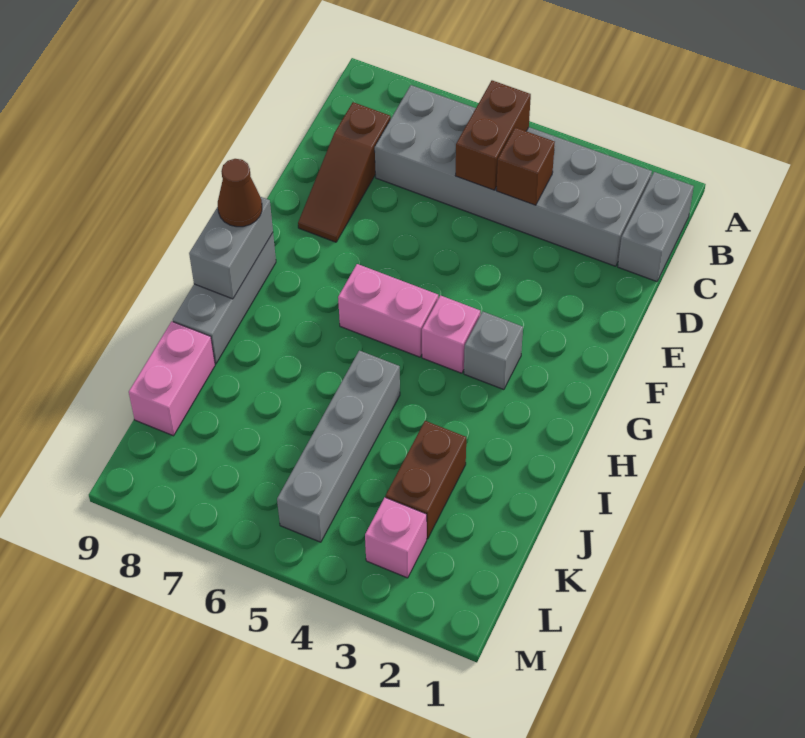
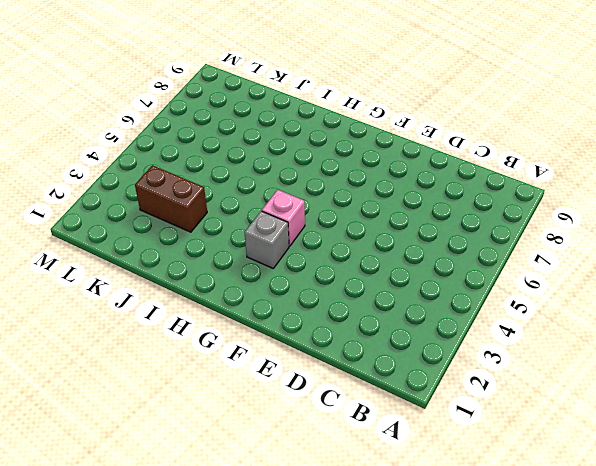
none -> grey brick B1:C1 level 1
none -> grey brick B2:C7 level 1
none -> brown slope C8:E8 level 1 top C

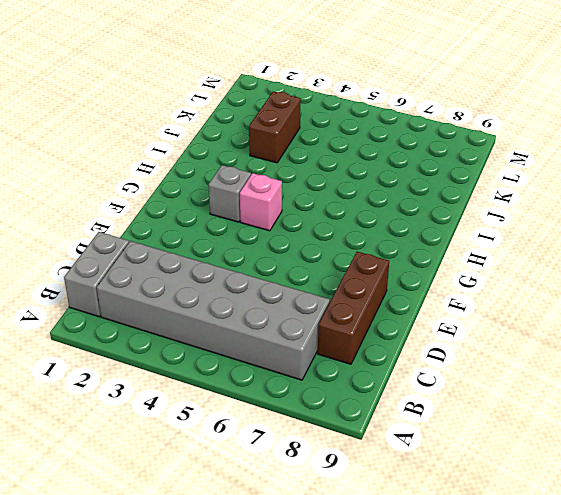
brown brick C8:E8 level 1 -> brown slope C8:E8 level 1 top C
none -> pink brick G5:G6 level 1
none -> grey brick G9:I9 level 1
none -> grey brick I5:L5 level 1

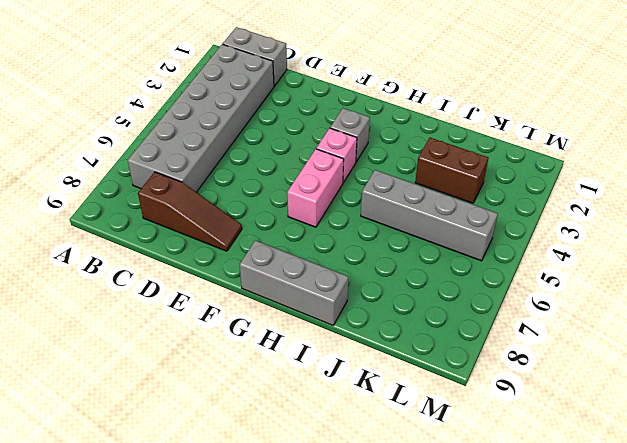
none -> pink brick J9:K9 level 1
none -> pink brick L3 level 1
none -> brown brick B5:C5 level 2

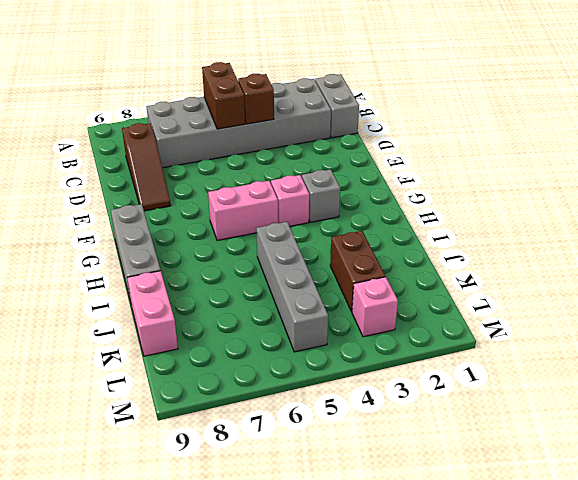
none -> grey brick G9:H9 level 2
none -> brown cone G9 level 3

